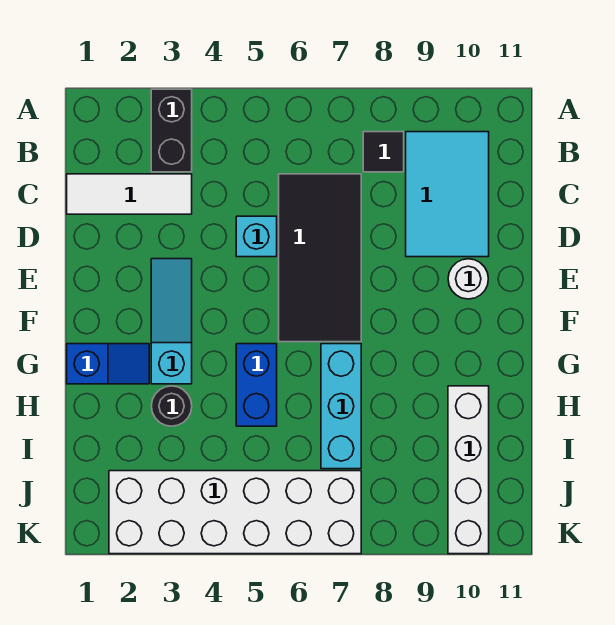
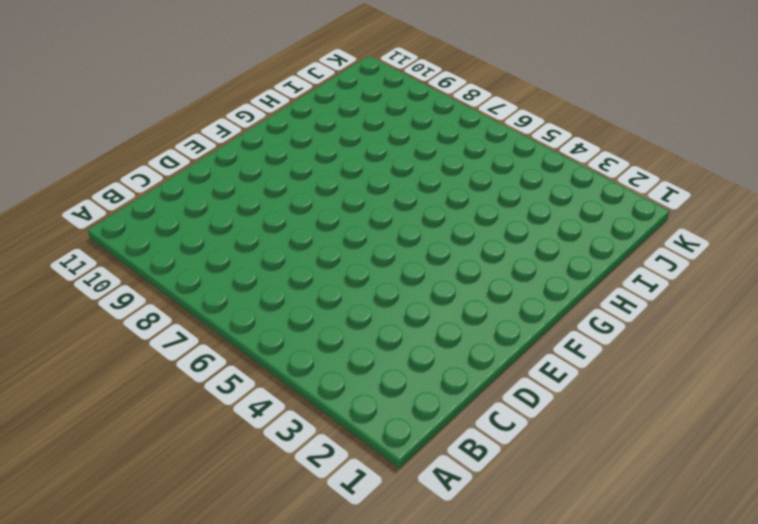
none -> black brick A3:B3 level 1
none -> black tile B8 level 1
none -> cyan tile B9:D10 level 1

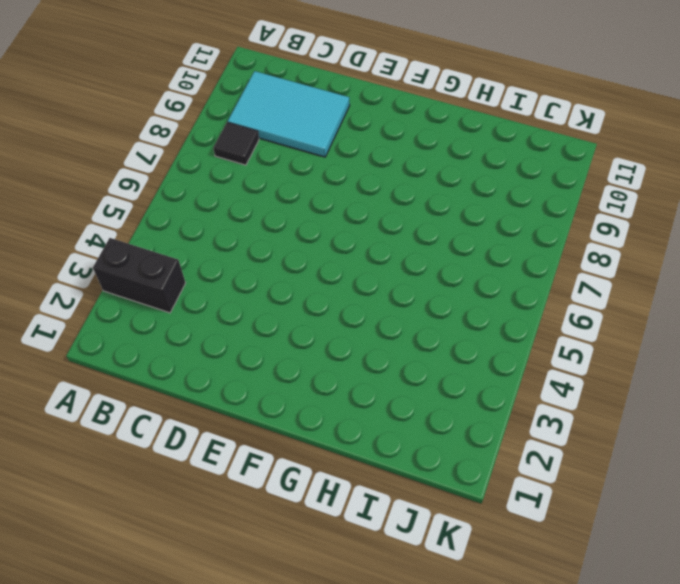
none -> white tile C1:C3 level 1
none -> black tile C6:F7 level 1
none -> cyan brick D5 level 1

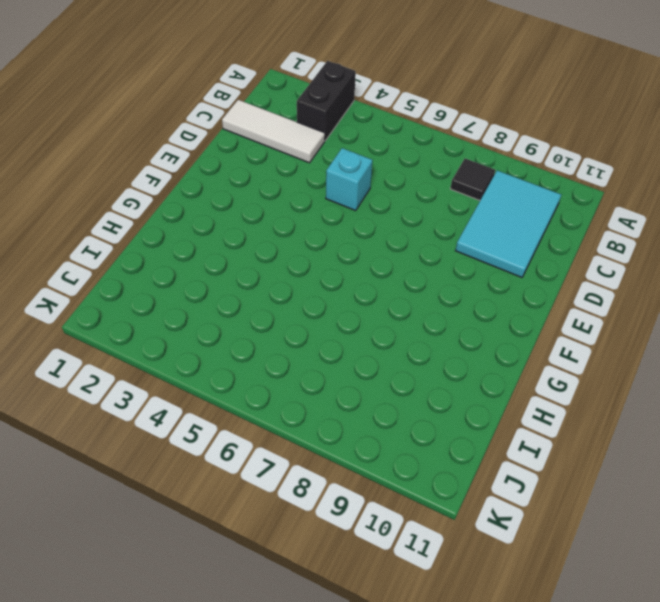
none -> black tile C6:F7 level 1
none -> cyan slope E3:G3 level 1 top G
none -> white round brick E10 level 1

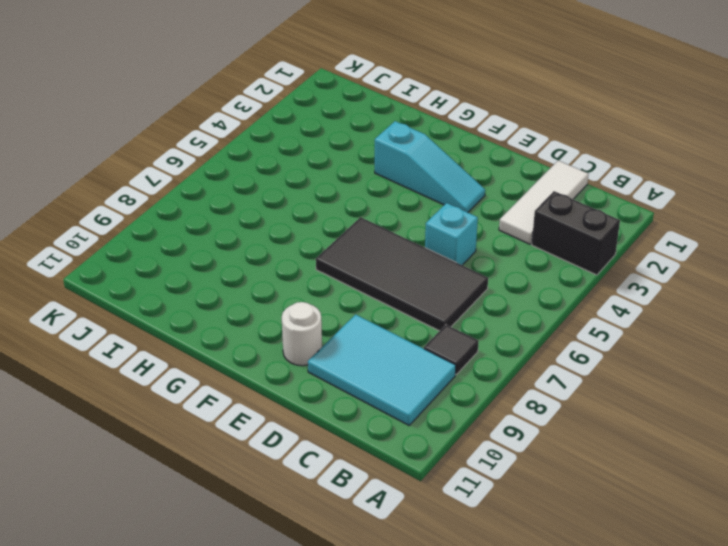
none -> blue slope G1:G2 level 1 top 1
none -> blue brick G5:H5 level 1
none -> cyan brick G7:I7 level 1

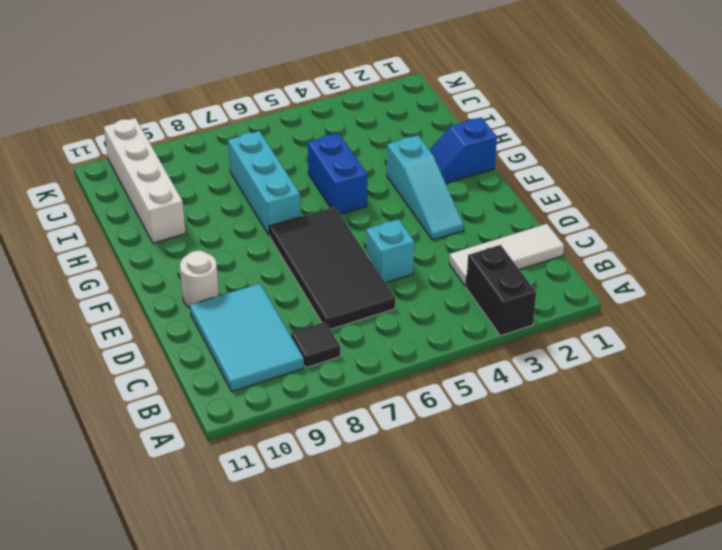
none -> black round brick H3 level 1
none -> white brick J2:K7 level 1

